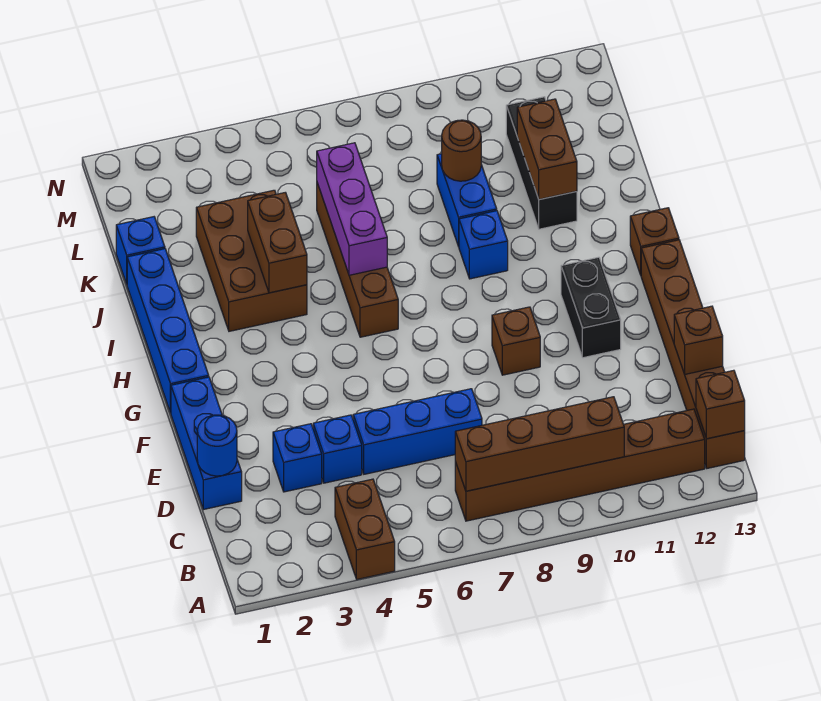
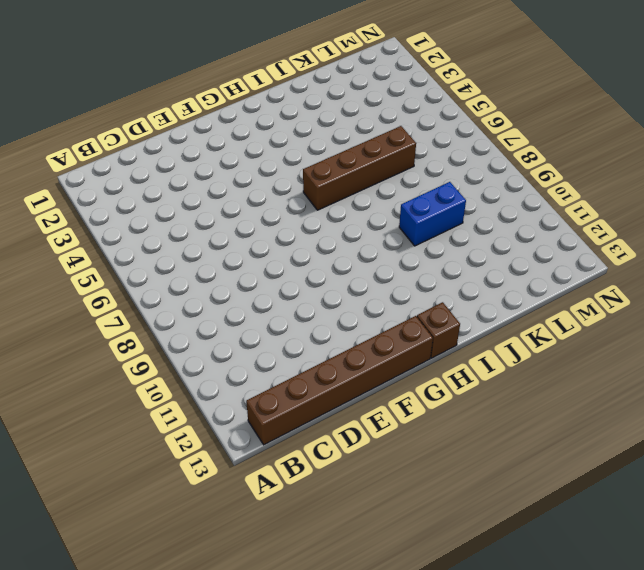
none -> brown brick A4:B4 level 1
none -> brown brick B7:B12 level 1
none -> blue brick D1:F1 level 1

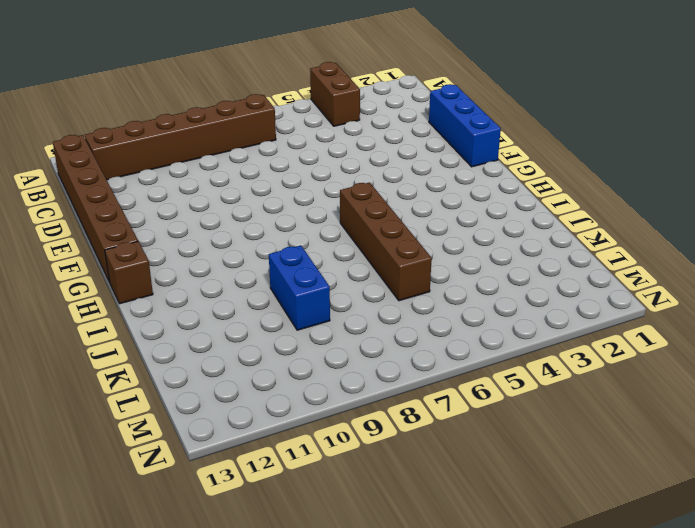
none -> blue brick D3 level 1
none -> blue brick D4 level 1
none -> blue brick D5:D7 level 1

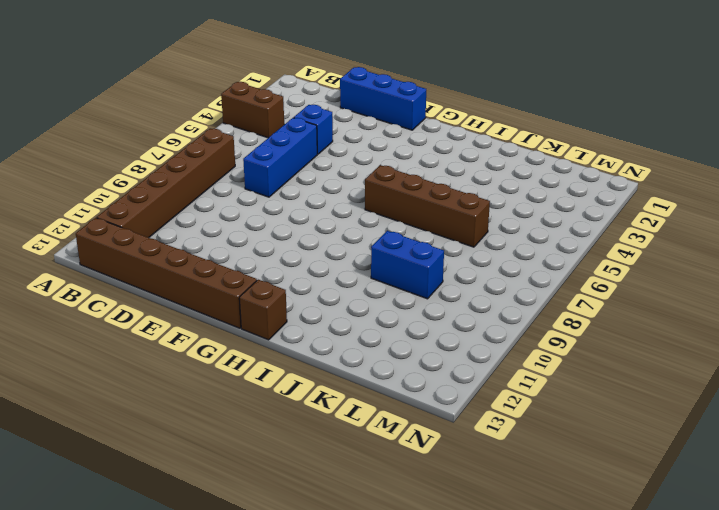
none -> blue brick D3 level 1
none -> brown brick F9 level 1
none -> black brick F11:G11 level 1

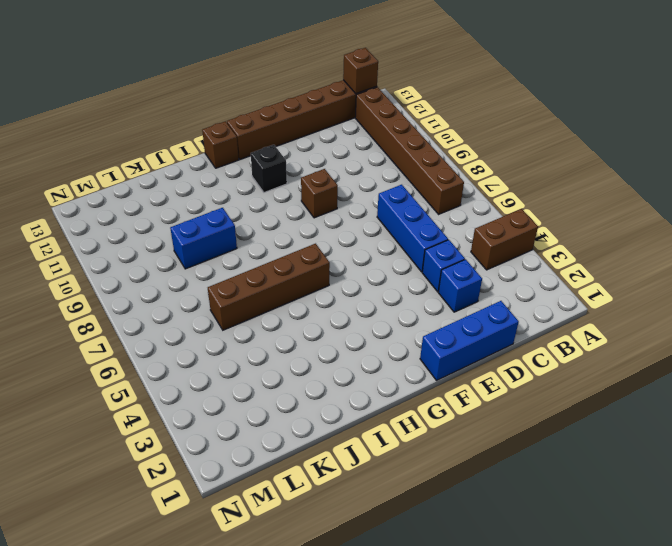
black brick G11 level 1 -> black brick F11:G11 level 1
none -> blue brick G1:J1 level 1
none -> brown brick I3:K4 level 1
none -> blue brick I9 level 1

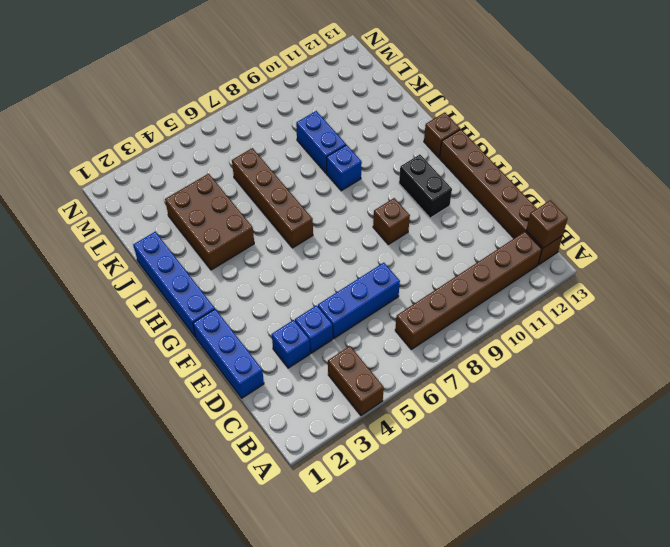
none -> black brick J11:L11 level 1
none -> blue brick K1 level 1
none -> brown brick B7:B10 level 2

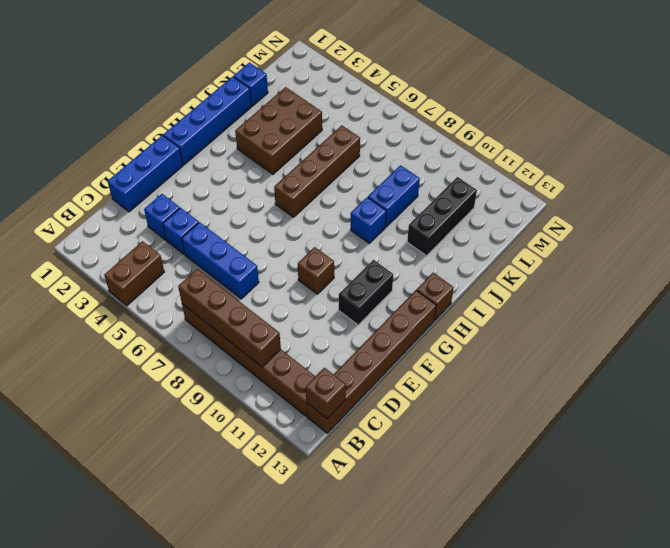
none -> blue round brick D1 level 2
none -> brown brick D13 level 2
none -> brown brick I4:J4 level 2

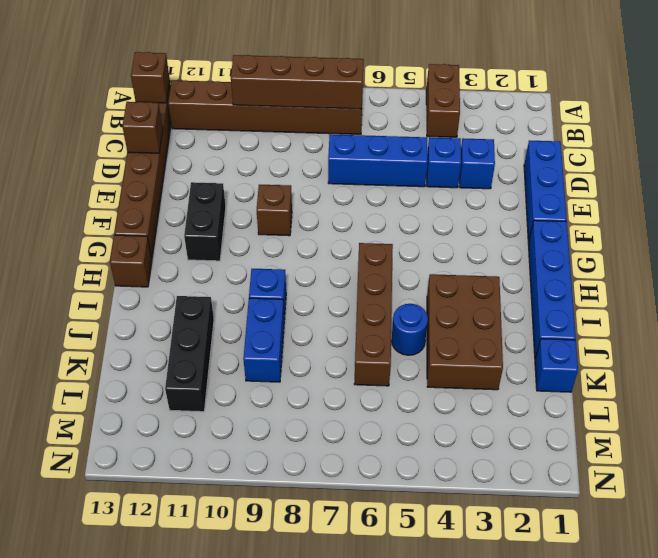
blue round brick J5 level 1 -> blue round brick D1 level 2
none -> brown brick I4:J4 level 2
none -> purple brick I6:K6 level 2
none -> brown brick J11:K11 level 2

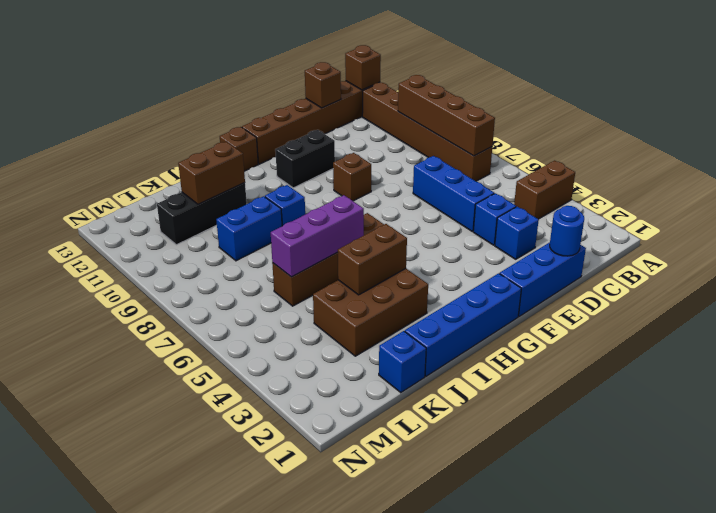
none -> brown round brick K9 level 2

